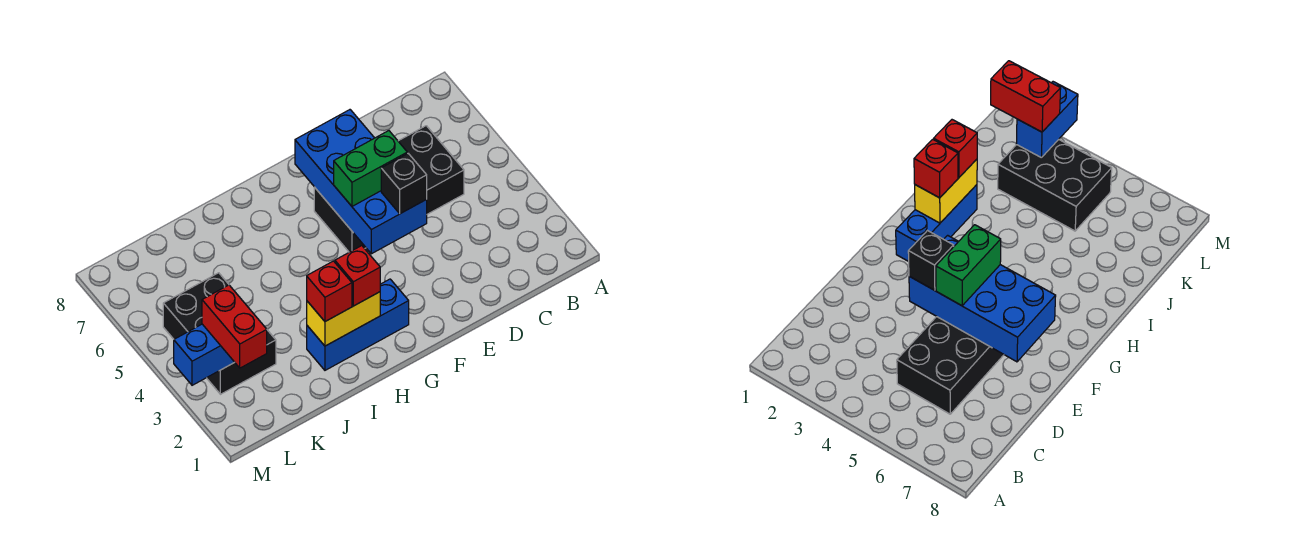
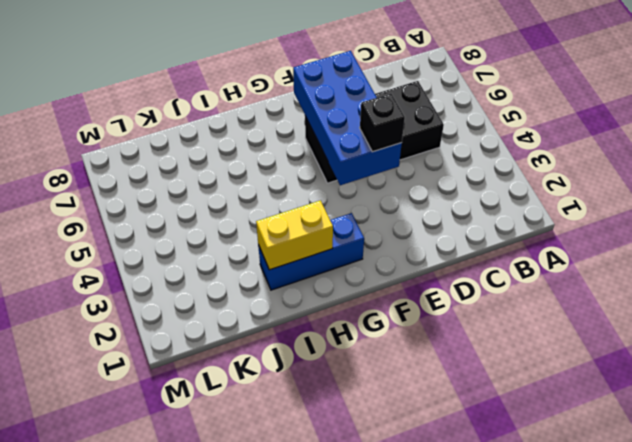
none -> black brick K3:L5 level 1
none -> blue brick L3:M3 level 2

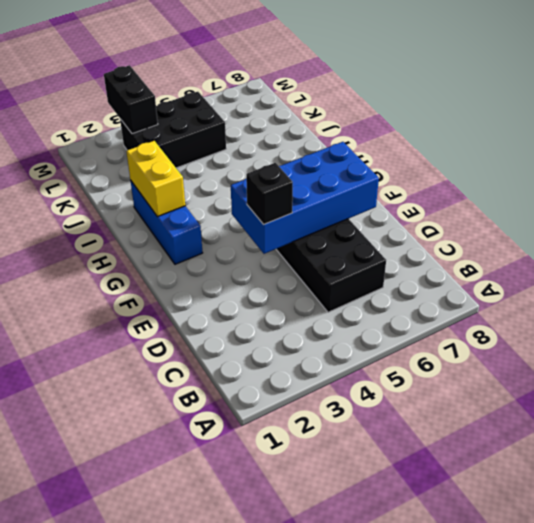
black brick L3:M3 level 2 -> blue brick L3:M3 level 2
none -> green brick E5:F5 level 3
none -> red brick H2 level 3

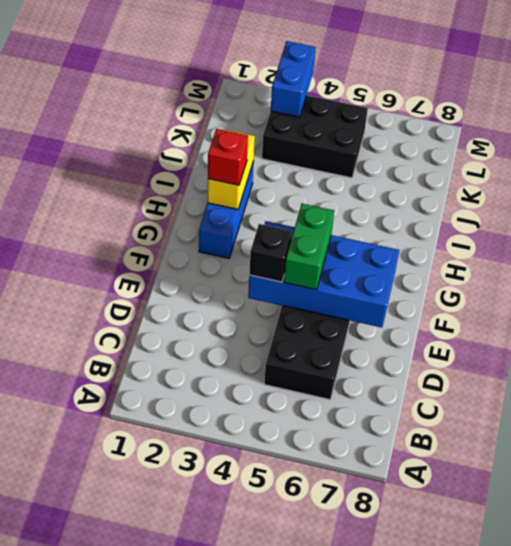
none -> red brick I2 level 3
none -> red brick L2:L3 level 3

